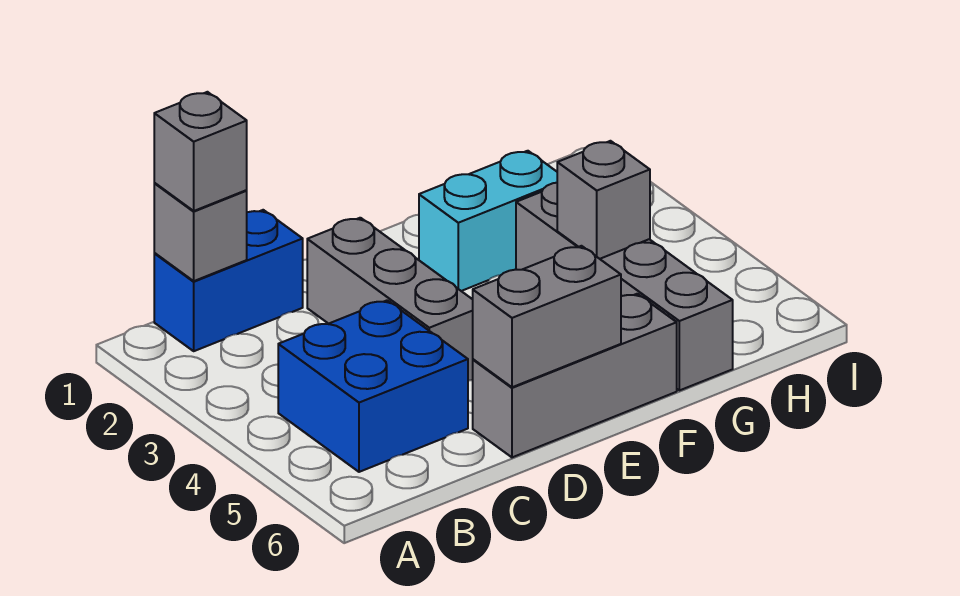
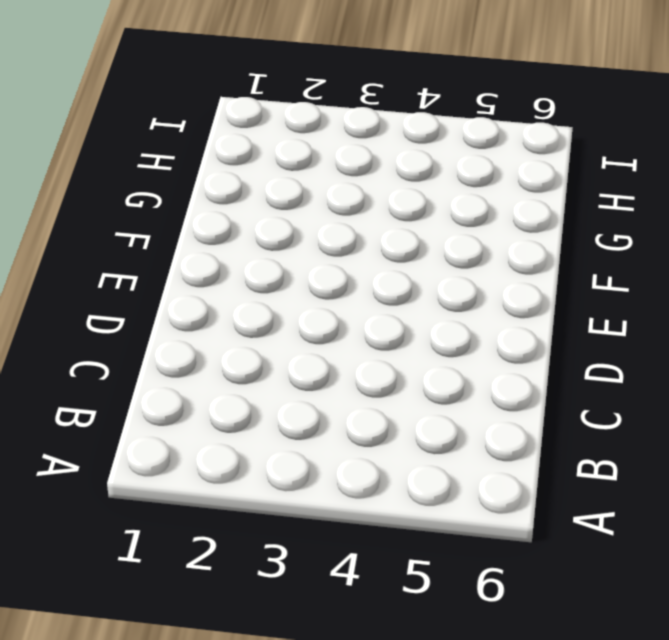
none -> blue brick B1:C1 level 1
none -> blue brick B4:C5 level 1

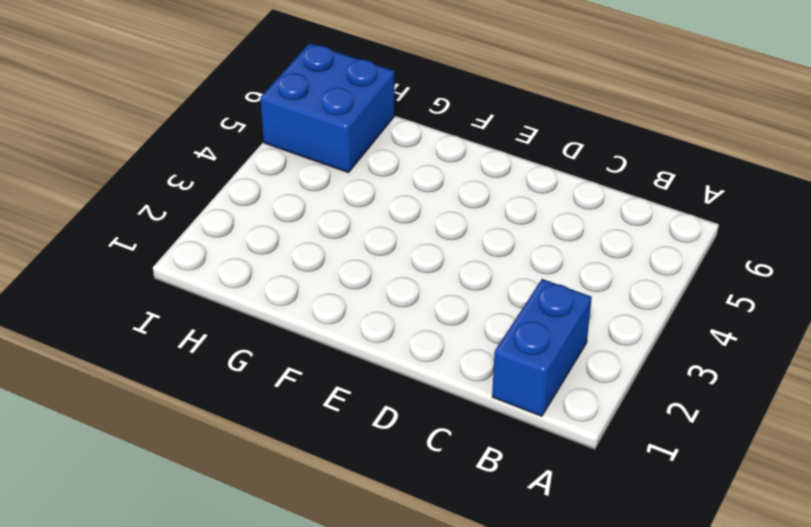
blue brick B1:B2 level 1 -> blue brick B1:C1 level 1
blue brick H5:I6 level 1 -> blue brick B4:C5 level 1
none -> grey brick D2:D4 level 1
none -> grey brick D6:F6 level 1

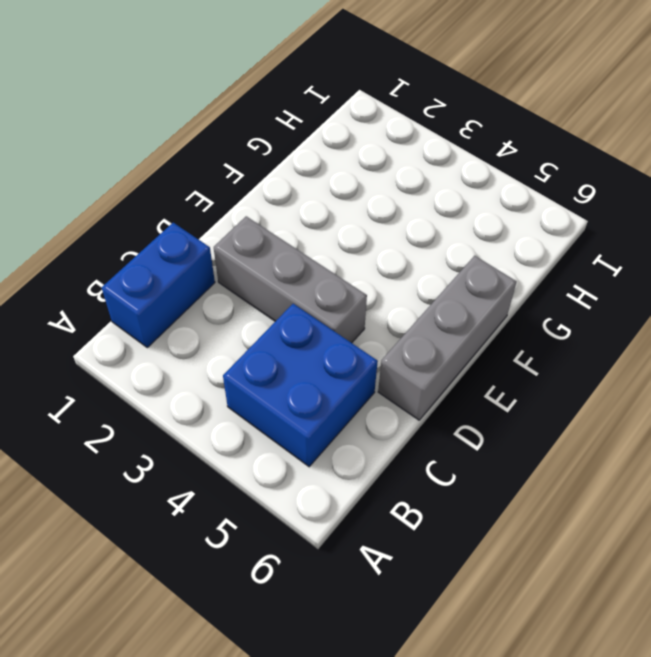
none -> cyan brick F2:G2 level 1
none -> grey brick G3:G6 level 1

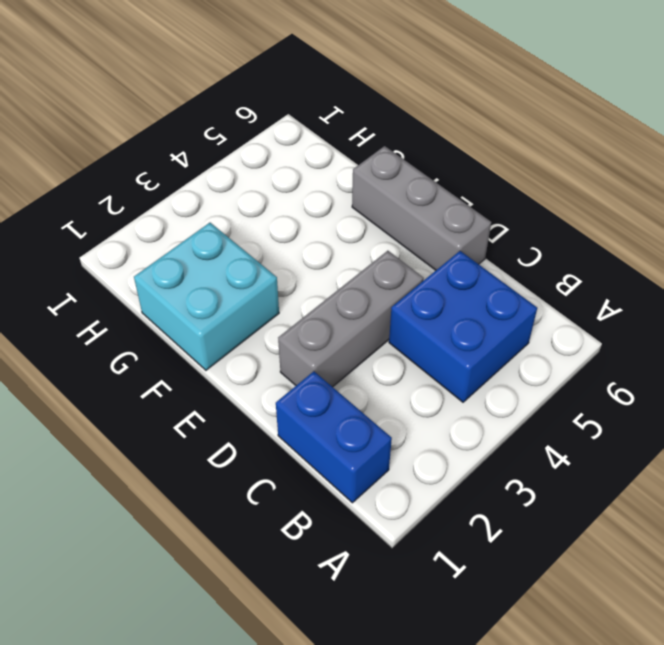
cyan brick F1:G2 level 1 -> cyan brick F2:G2 level 1
none -> grey brick G3:G6 level 1
none -> grey brick B1 level 2

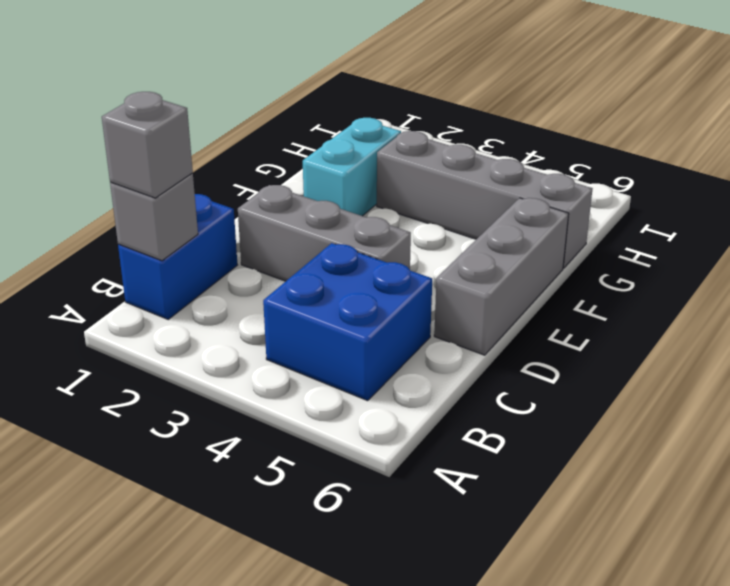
none -> grey brick D6:E6 level 2
none -> grey brick G4 level 2

